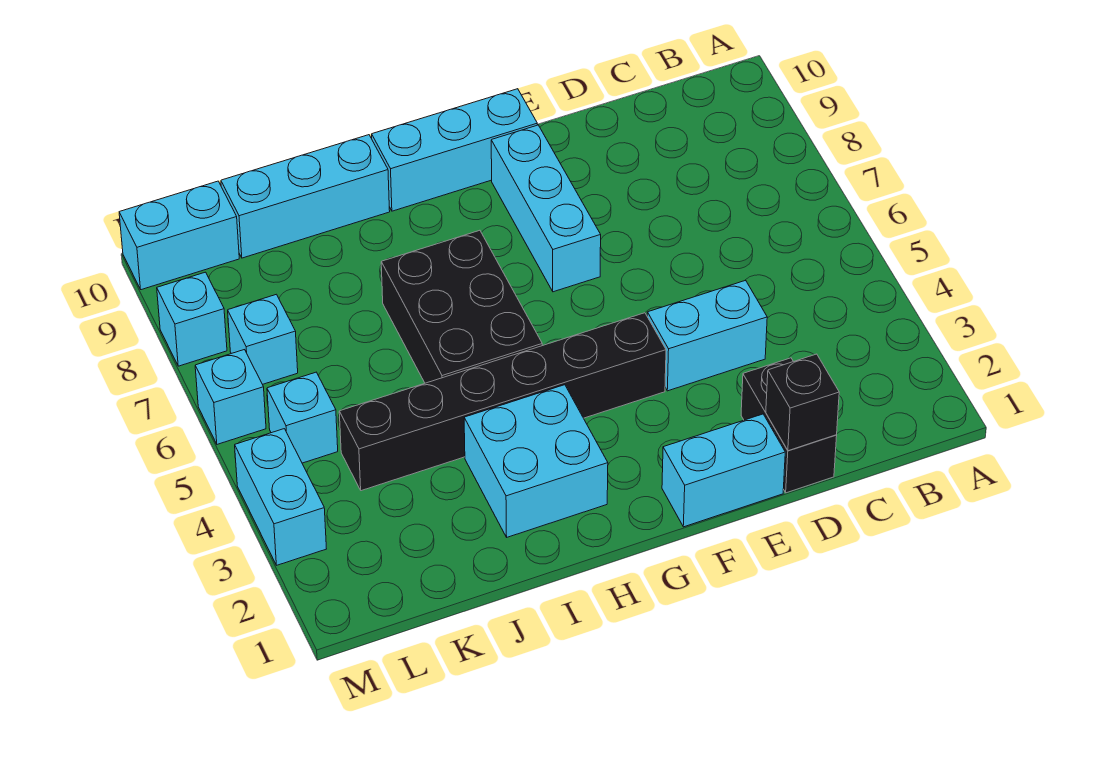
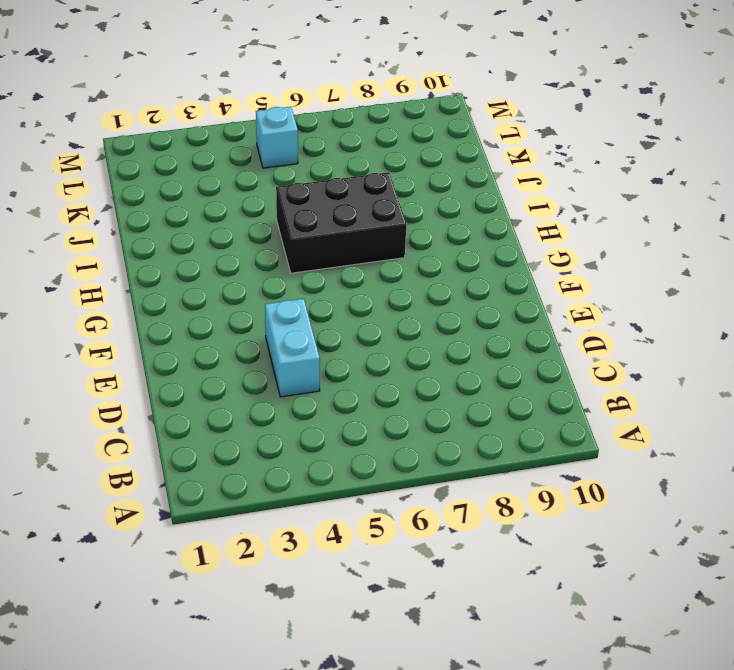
none -> black brick D1:D2 level 1
none -> cyan brick E1:F1 level 1
none -> black brick F4:K4 level 1

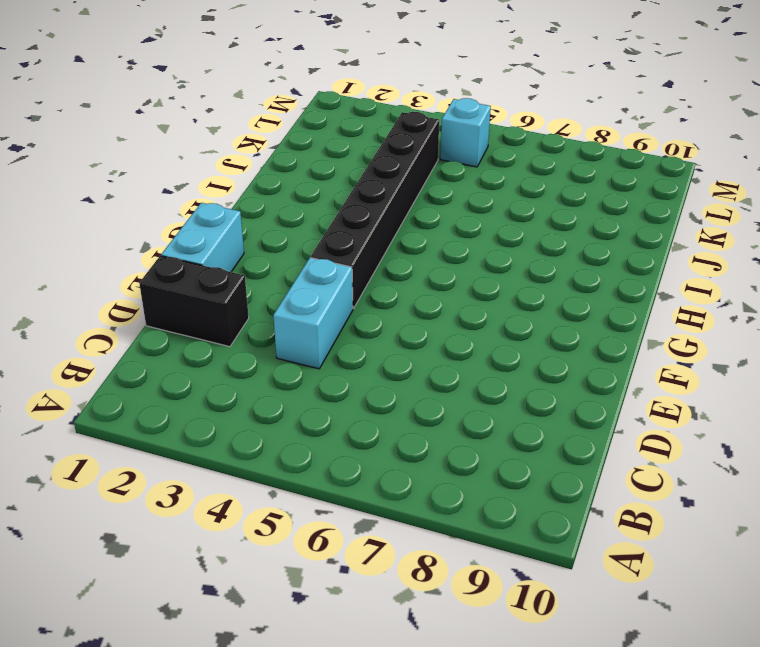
none -> cyan brick F7:F9 level 1
none -> cyan brick F10:H10 level 1
none -> cyan brick H2:I3 level 1

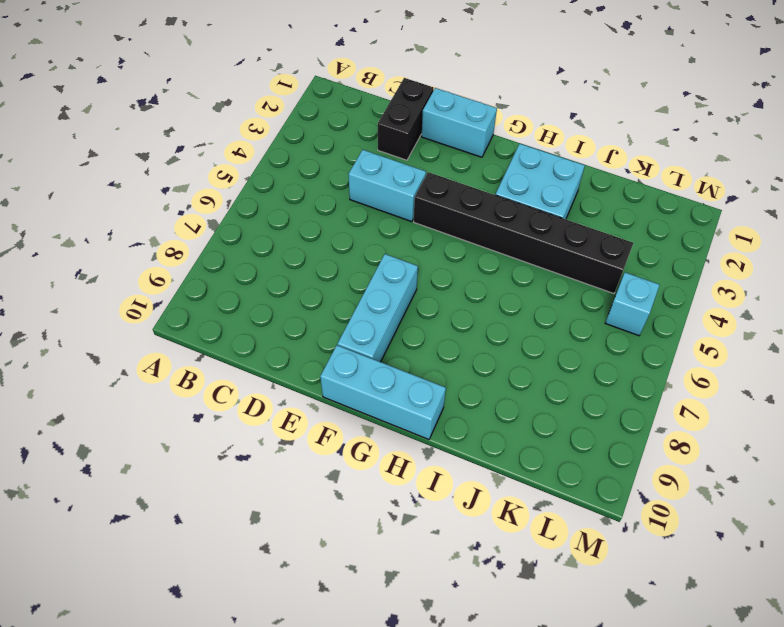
none -> black brick H5:I7 level 1
none -> cyan brick I10:K10 level 1
none -> cyan brick L7 level 1

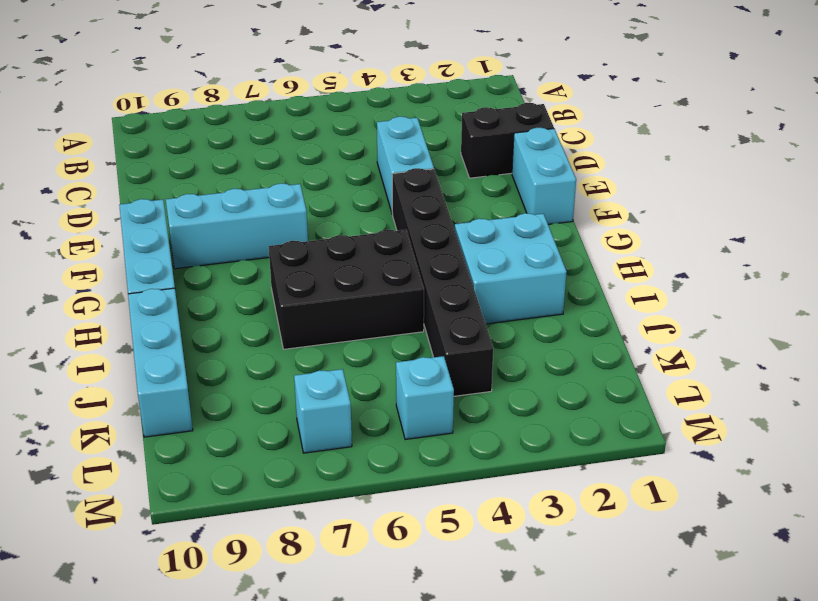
none -> cyan brick L10:M10 level 1
none -> cyan brick M3:M4 level 1
none -> cyan brick M6 level 1

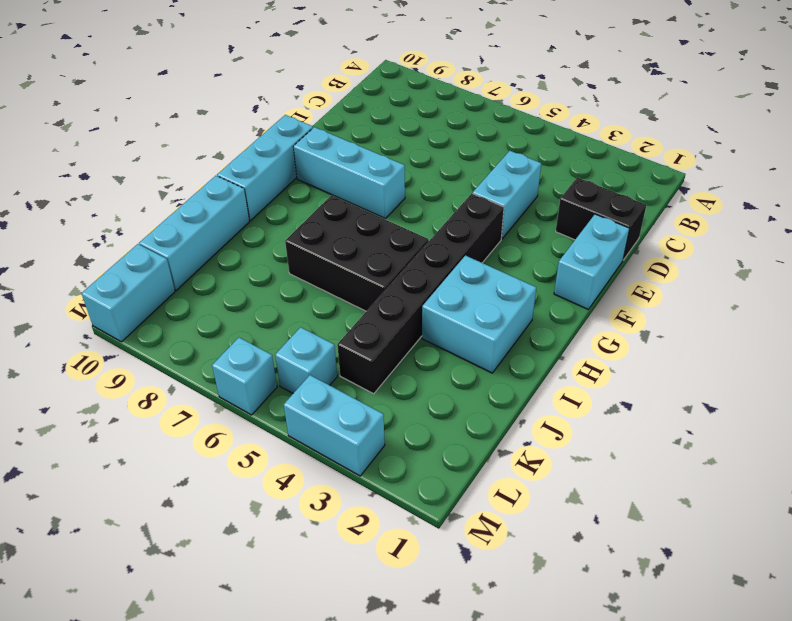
none -> cyan brick L7 level 1
none -> cyan brick M8 level 1
none -> black brick D1 level 2

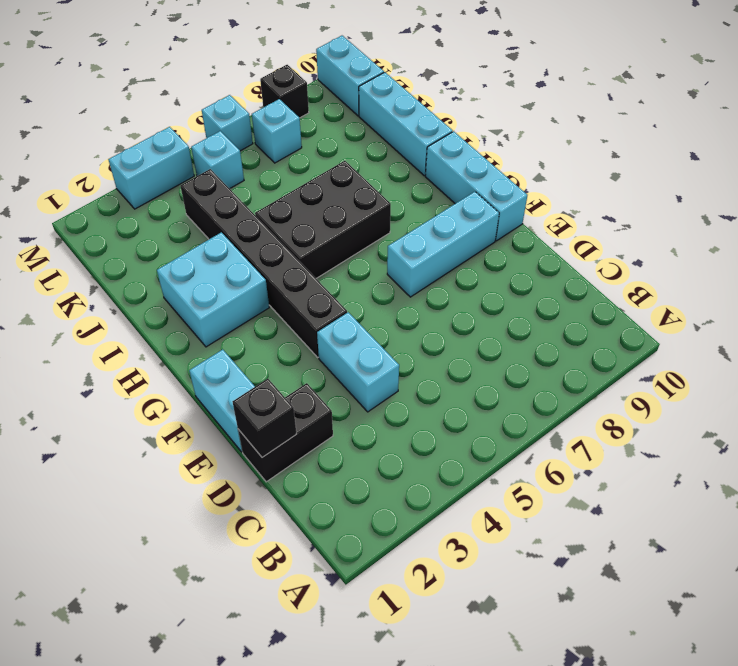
black brick M8 level 1 -> cyan brick M8 level 1

